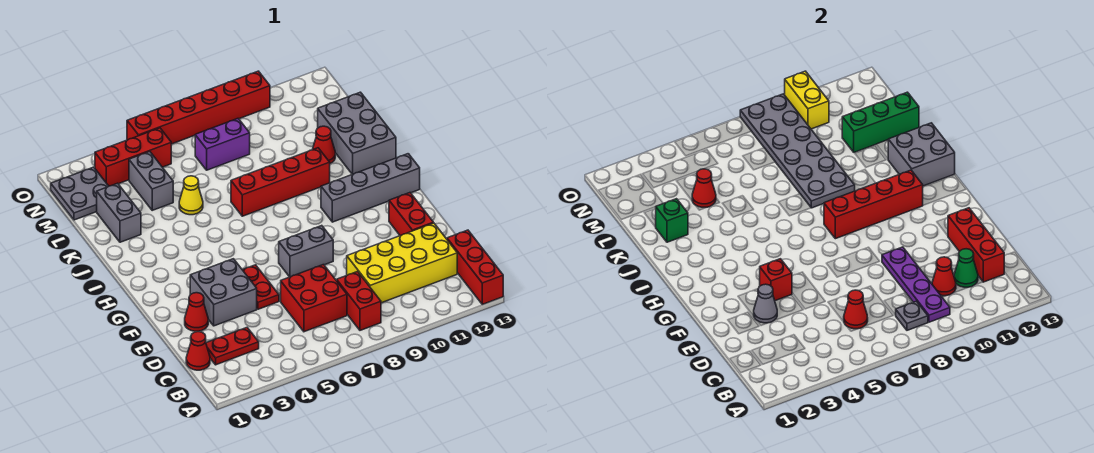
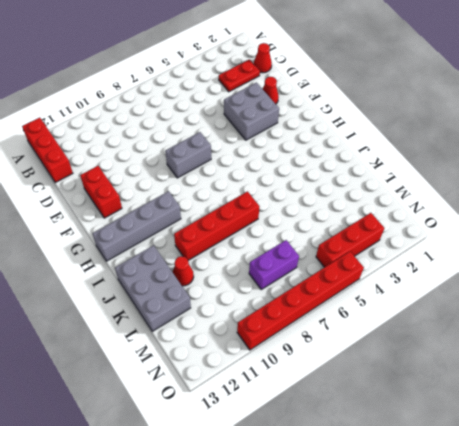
none -> red brick B8:C8 level 1
none -> red brick C6:D7 level 1
none -> yellow brick C9:D12 level 1
none -> red plate E5:F5 level 1

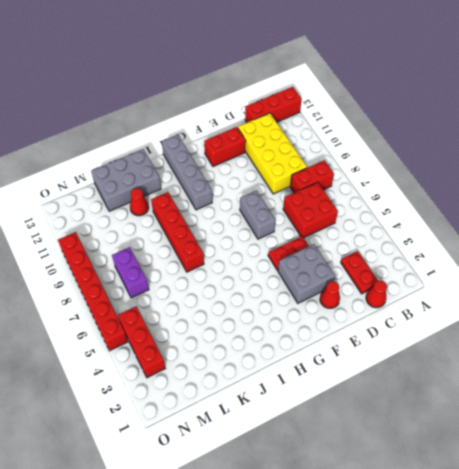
none -> grey brick K2:L2 level 1
none -> yellow cone K5 level 1
none -> grey brick L4:M4 level 1
none -> grey plate M1:N2 level 1

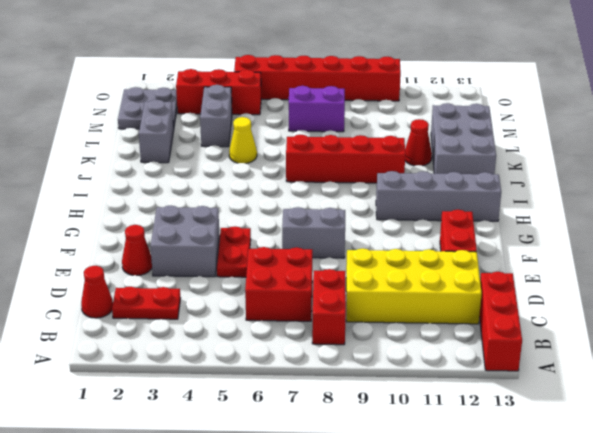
none -> grey plate B8 level 2
none -> purple plate B9:E9 level 2
none -> red cone C6 level 2
none -> red cone C10 level 2

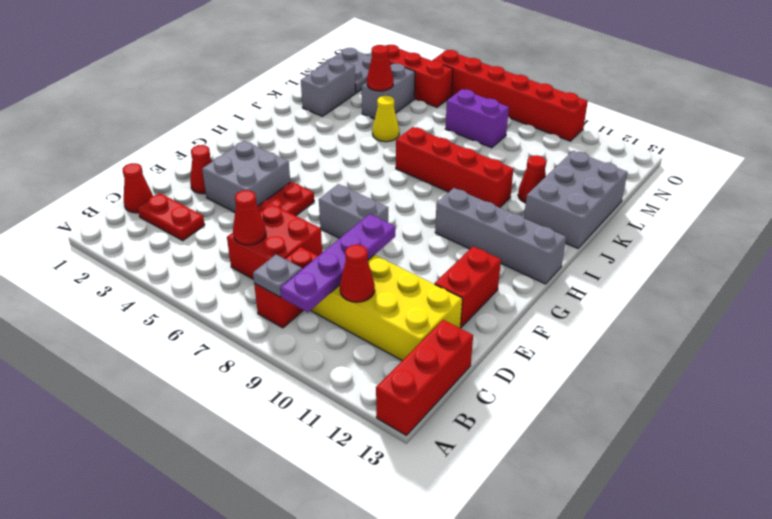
none -> green cone C11 level 2
none -> red brick C12:E12 level 2
none -> grey cone E3 level 2
none -> red brick F4 level 2

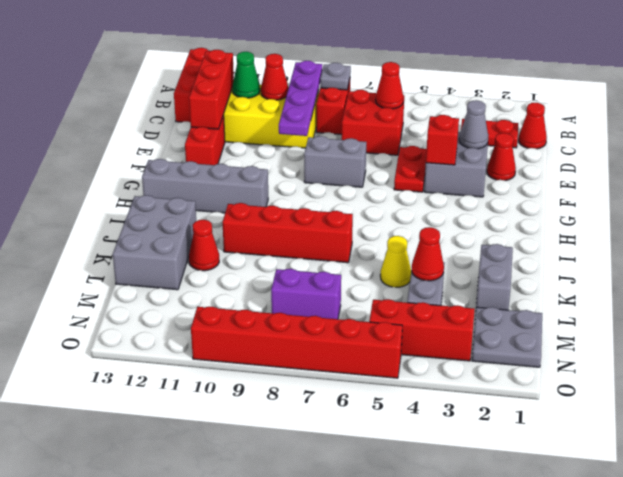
none -> red brick H8:H11 level 2
none -> grey brick I12:J13 level 2
none -> grey plate J8:O9 level 2
none -> green brick K2 level 2

